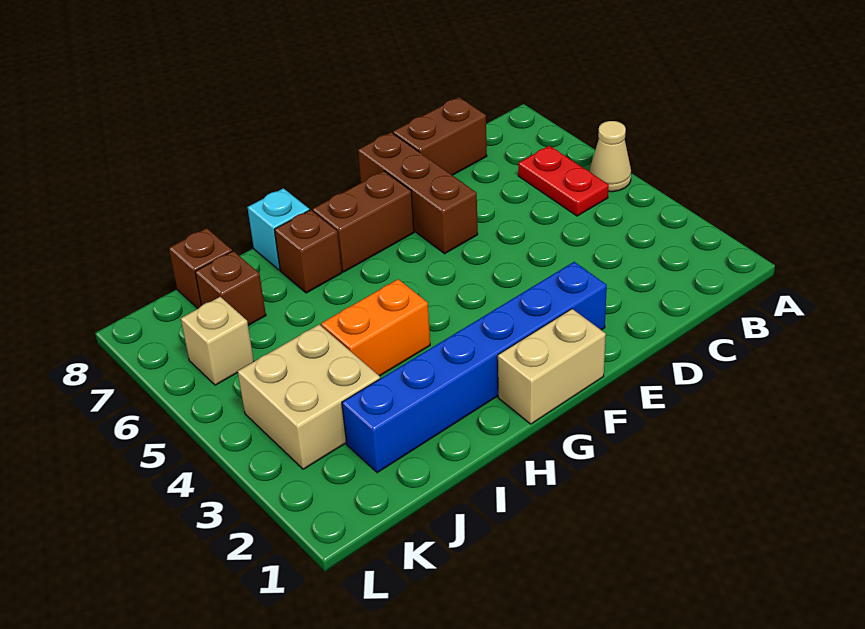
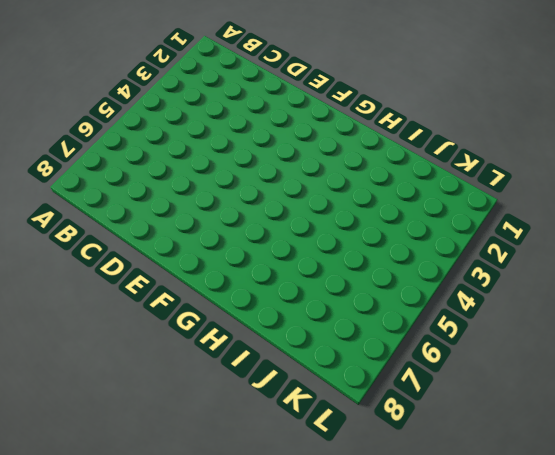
none -> tan cone A5 level 1
none -> red plate B5:B6 level 1
none -> brown brick C8:D8 level 1

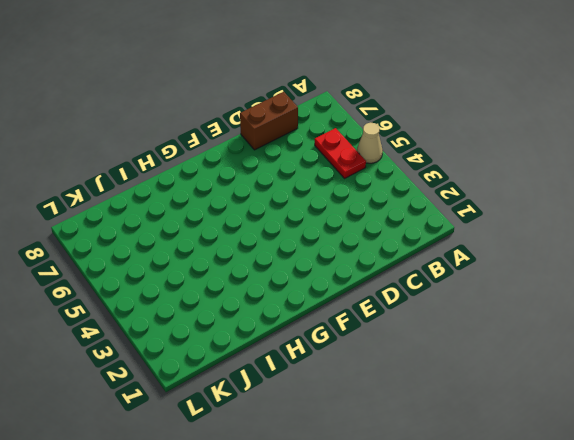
none -> blue brick E2:J2 level 1
none -> brown brick E6:E8 level 1
none -> tan brick F1:G1 level 1

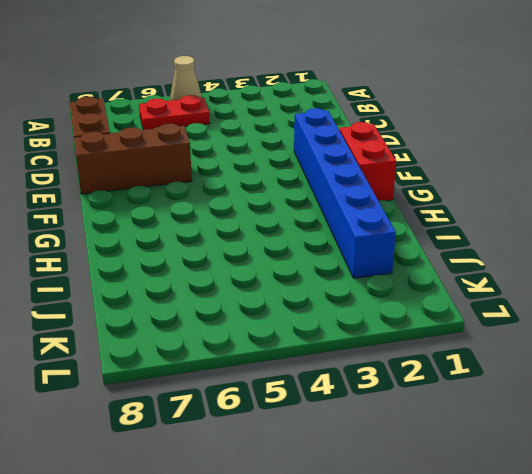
red brick F1:G1 level 1 -> tan brick F1:G1 level 1
none -> brown brick F7:G7 level 1
none -> orange brick H4:I4 level 1
none -> brown brick H7 level 1

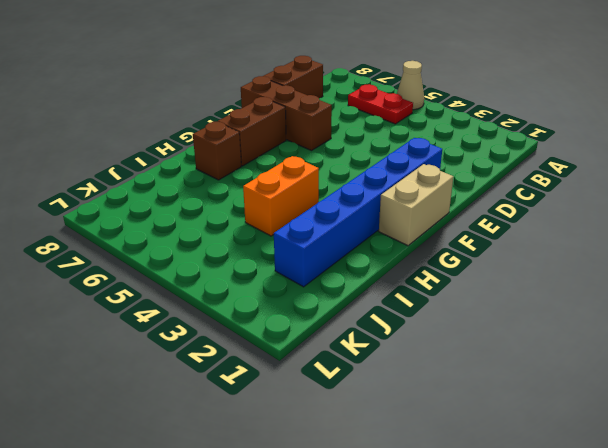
none -> cyan brick H8 level 1
none -> tan brick J3:K4 level 1
none -> brown brick J7 level 1

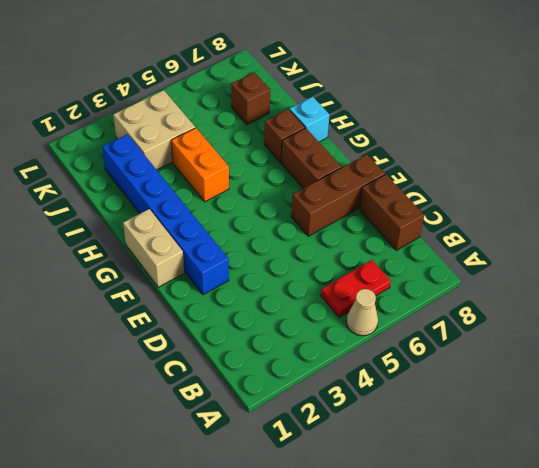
none -> brown brick J8 level 1
none -> tan brick K6 level 1

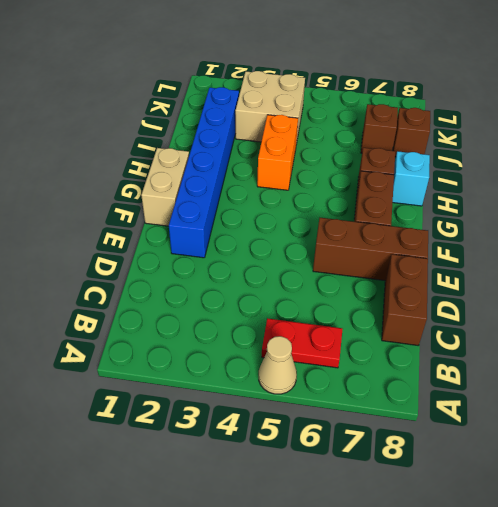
none -> tan brick K6 level 1

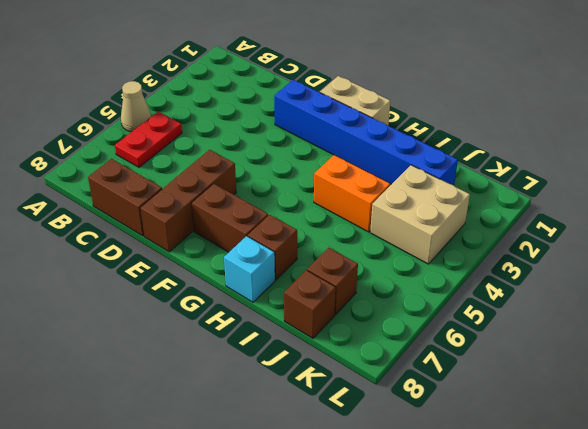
none -> tan brick K6 level 1

